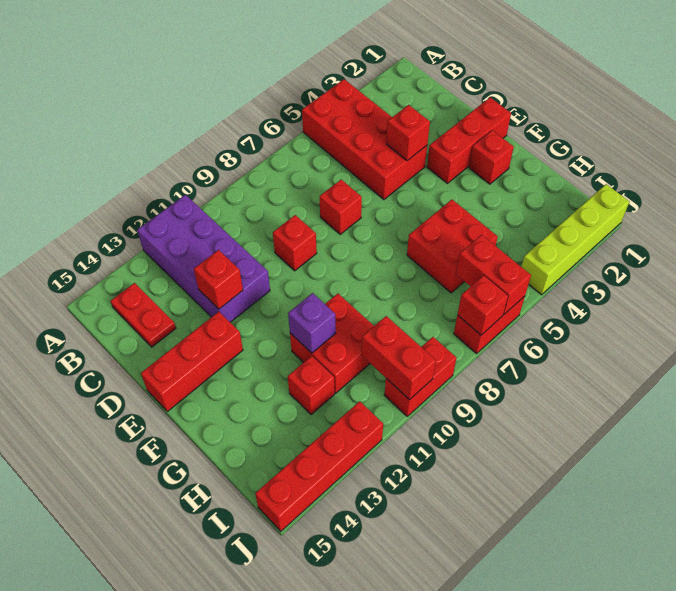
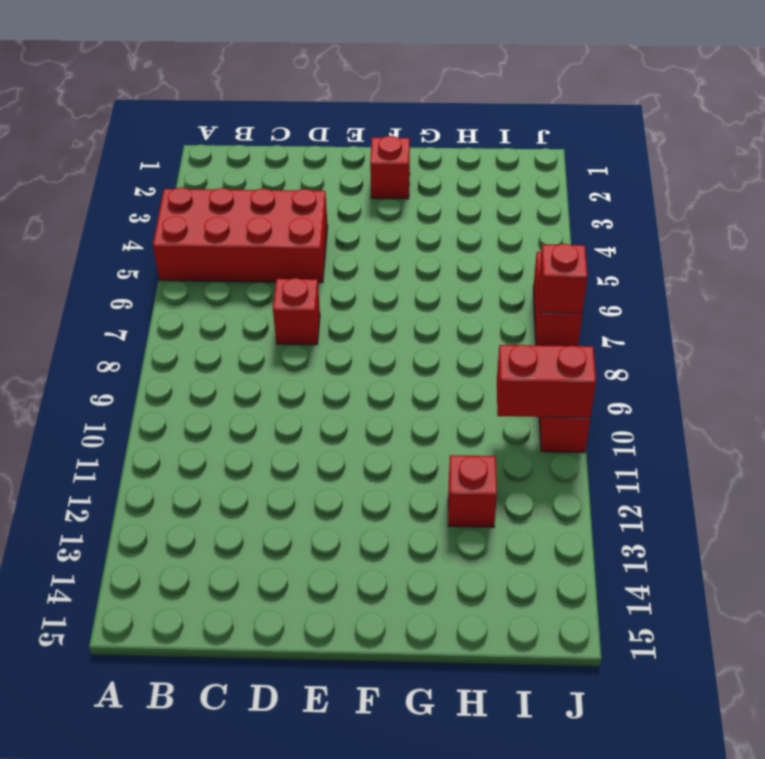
none -> purple brick A11:D12 level 1
none -> red plate B14:C14 level 1
none -> red brick D9 level 1

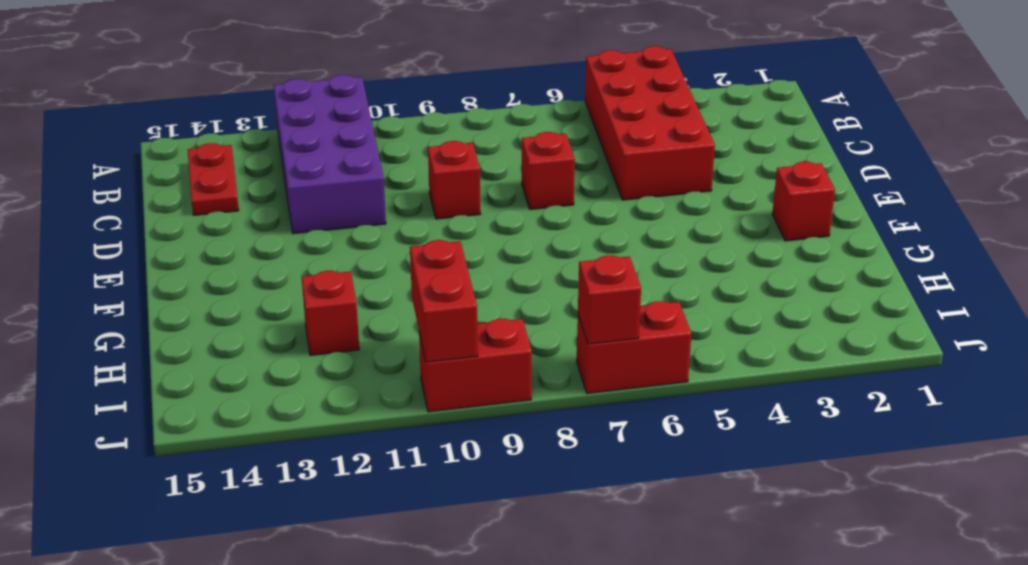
none -> red brick E1:E3 level 1
none -> red brick E13:E15 level 1
none -> red brick G5:H6 level 1

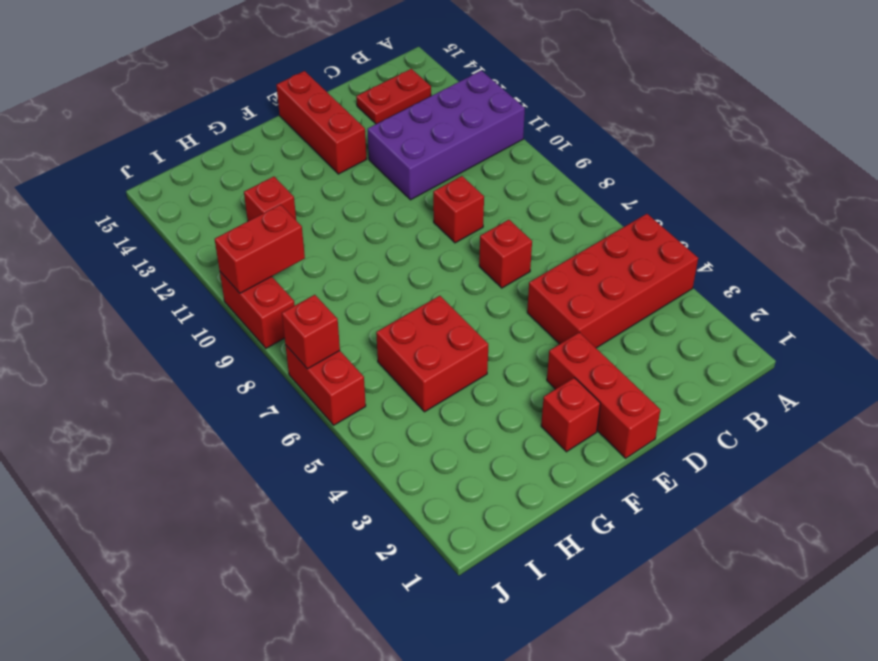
none -> red brick G10:H11 level 1
none -> lime brick J1:J4 level 1
none -> red brick J12:J15 level 1

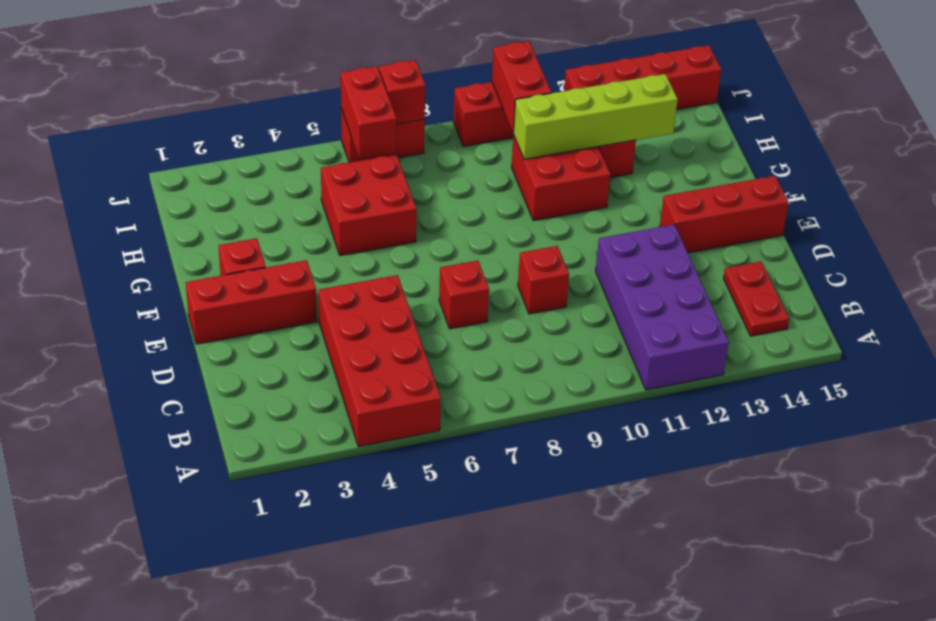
lime brick H10:H13 level 2 -> lime brick J1:J4 level 1
none -> red brick D4 level 2
none -> red brick D12 level 2
none -> purple brick G11 level 2

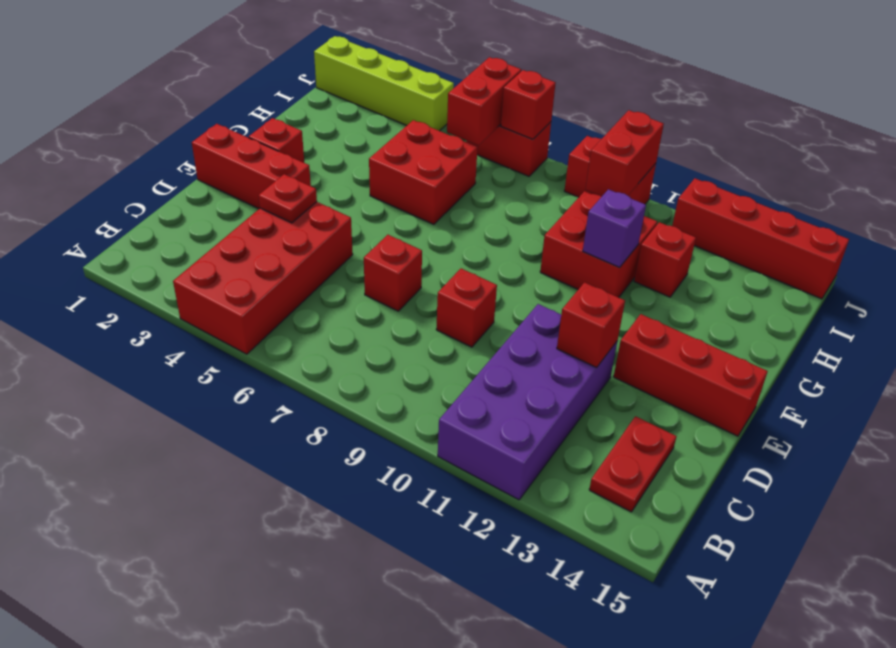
red plate D4 level 2 -> red brick D4 level 2

